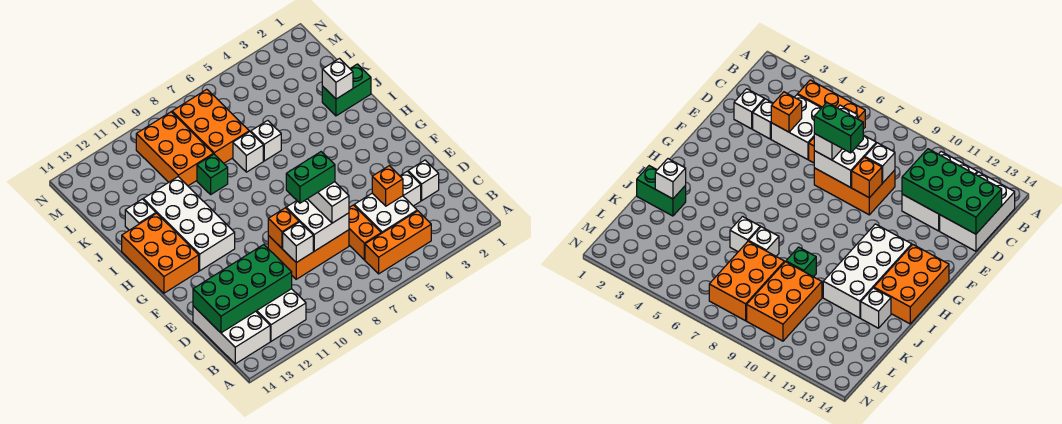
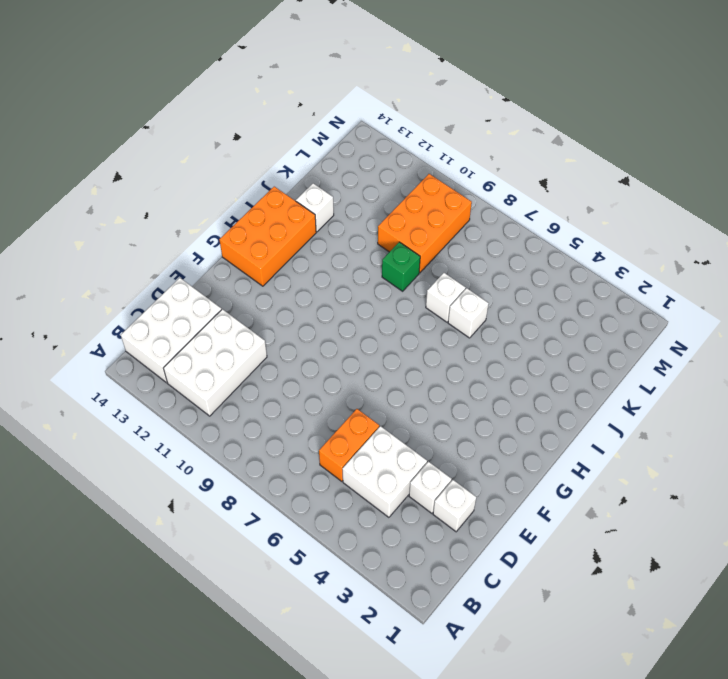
none -> orange brick B4:B6 level 1
none -> orange brick D7:E9 level 1
none -> white brick G11:J12 level 1

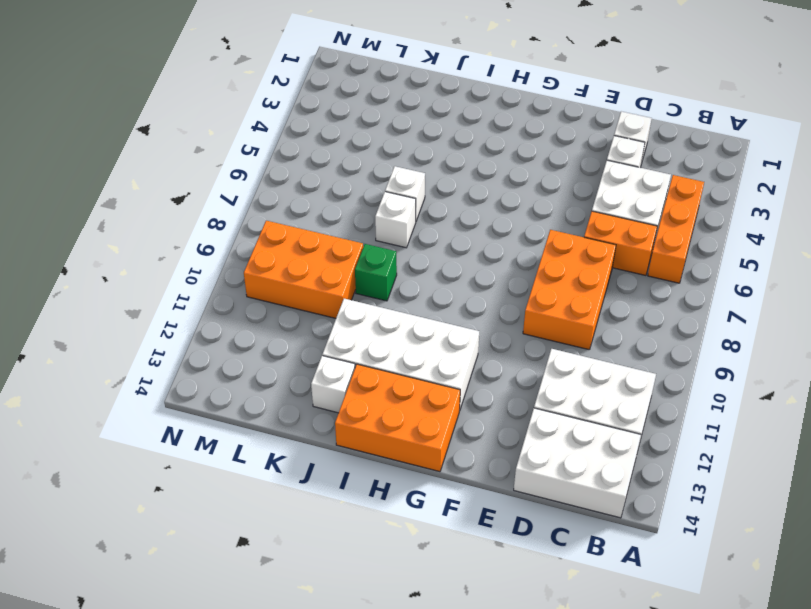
none -> green brick J1:J2 level 1
none -> orange brick K7:M8 level 1
none -> green brick C11:D14 level 2

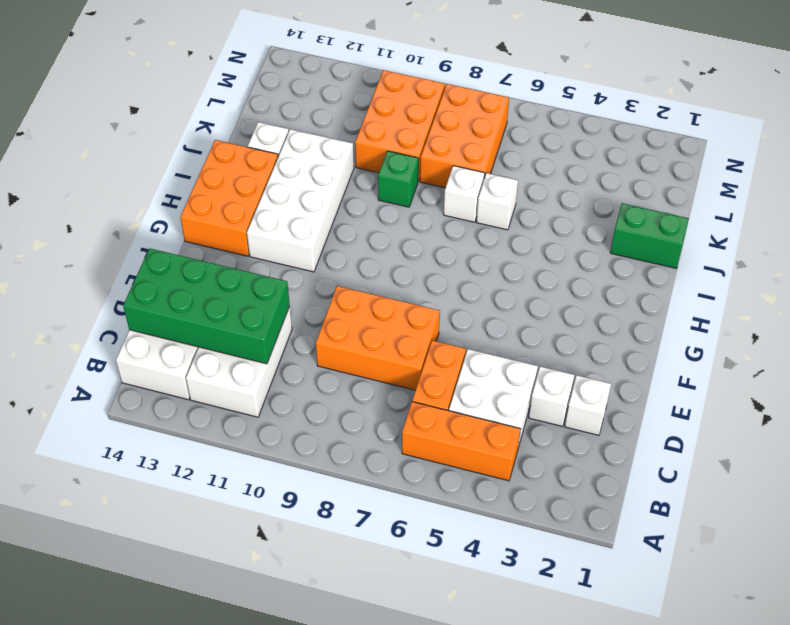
none -> orange brick D4 level 2
none -> white brick D7:E8 level 2
none -> white brick D9 level 2

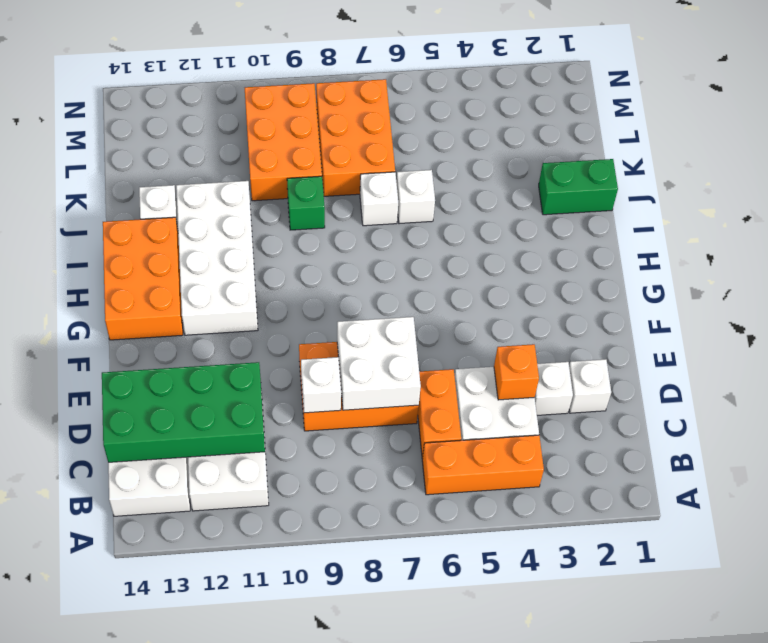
none -> orange brick E9 level 2
none -> white brick J2 level 2
none -> white brick D7:E7 level 3

